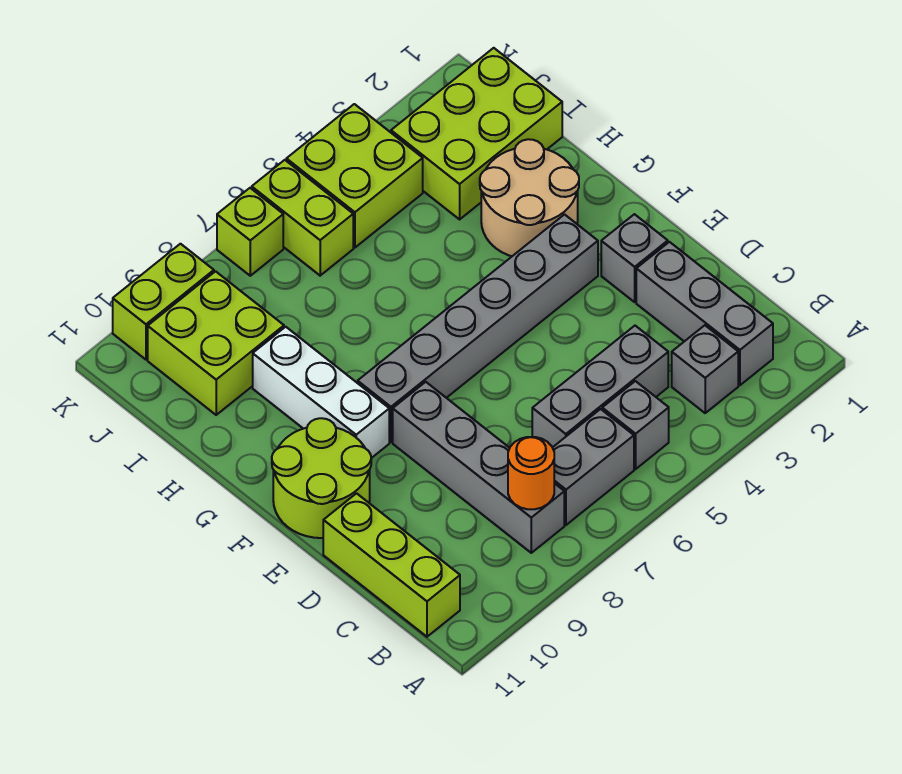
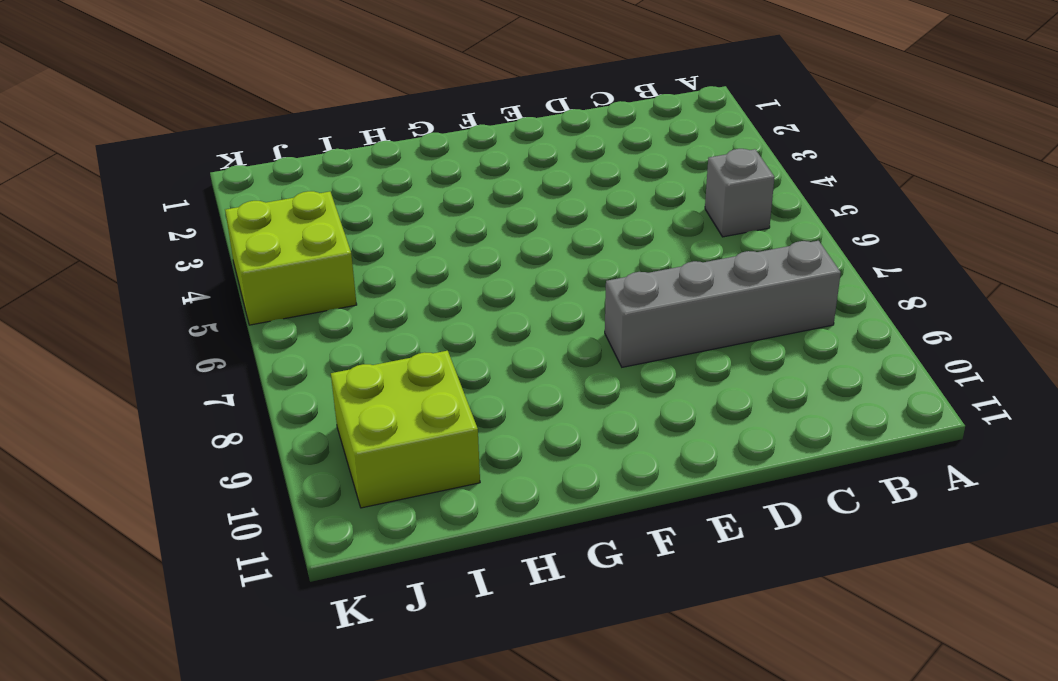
none -> grey brick B2:D2 level 1
none -> grey brick B3 level 1
none -> grey brick B6:B7 level 1

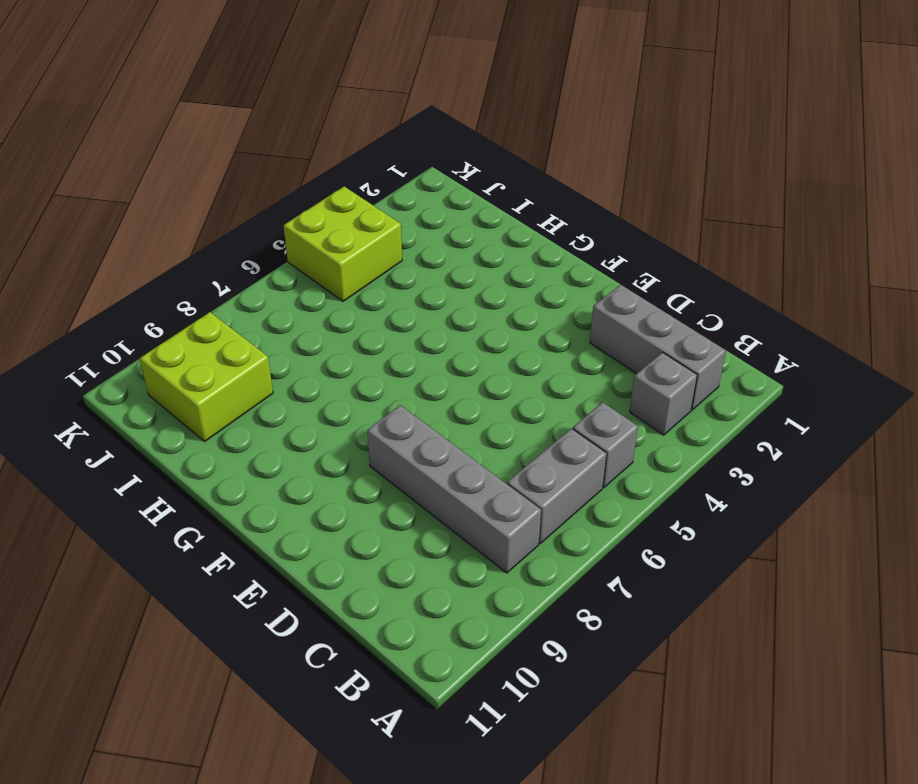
none -> lime brick B11:D11 level 1
none -> grey brick C4:C6 level 1
none -> grey brick E2 level 1

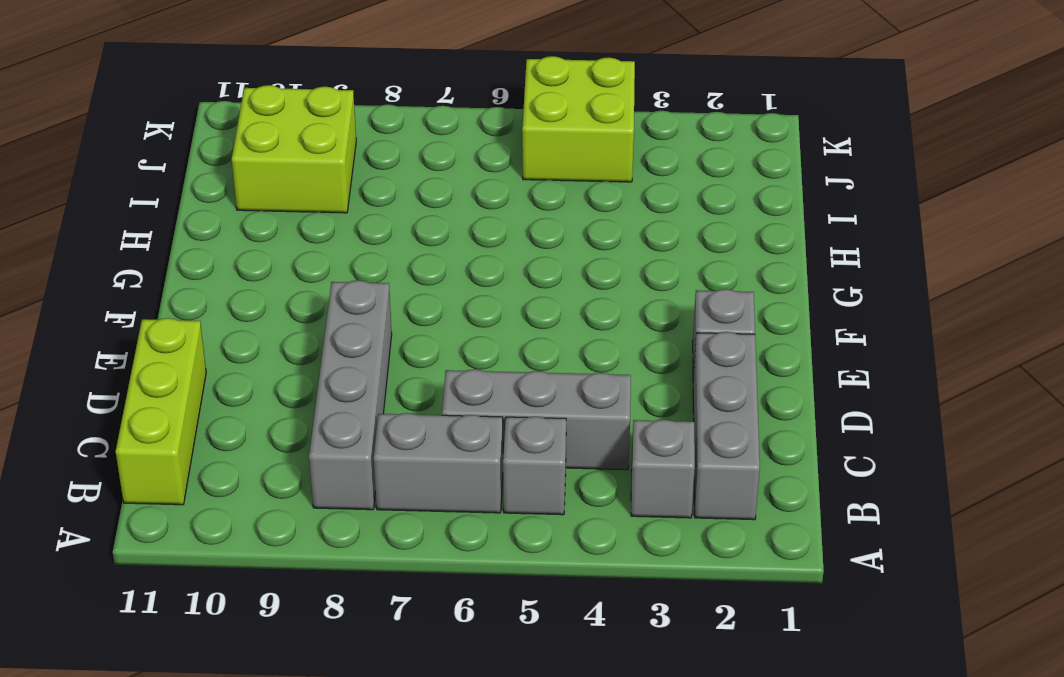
none -> lime round brick E10:F11 level 1
none -> grey brick F3:F8 level 1
none -> white brick F9:H9 level 1

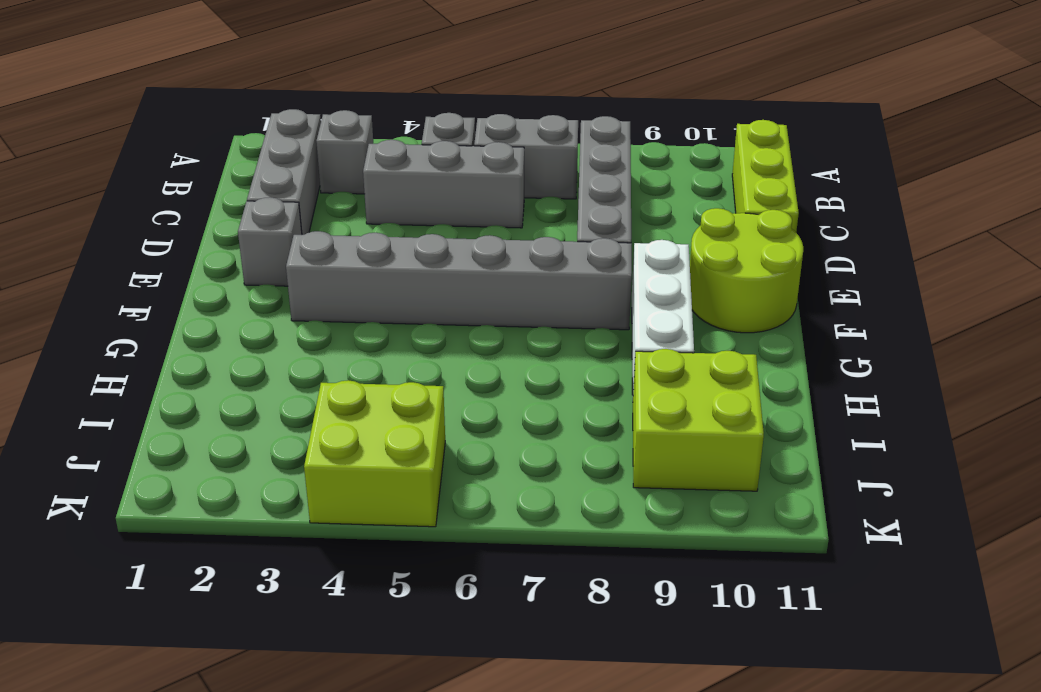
none -> tan round brick G2:H3 level 1
none -> lime brick I1:J3 level 1
none -> lime brick J6:K6 level 1

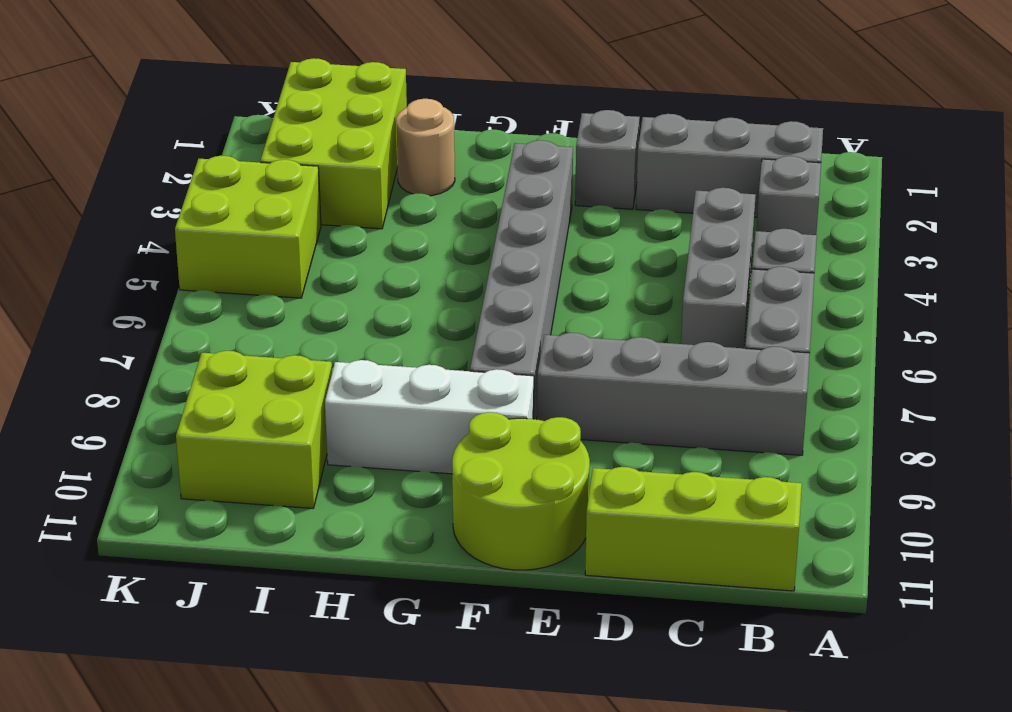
tan round brick H2 level 1 -> tan round brick G2:H3 level 1
none -> lime brick J6:K6 level 1
none -> lime brick K7 level 1
none -> lime brick K9:K10 level 1

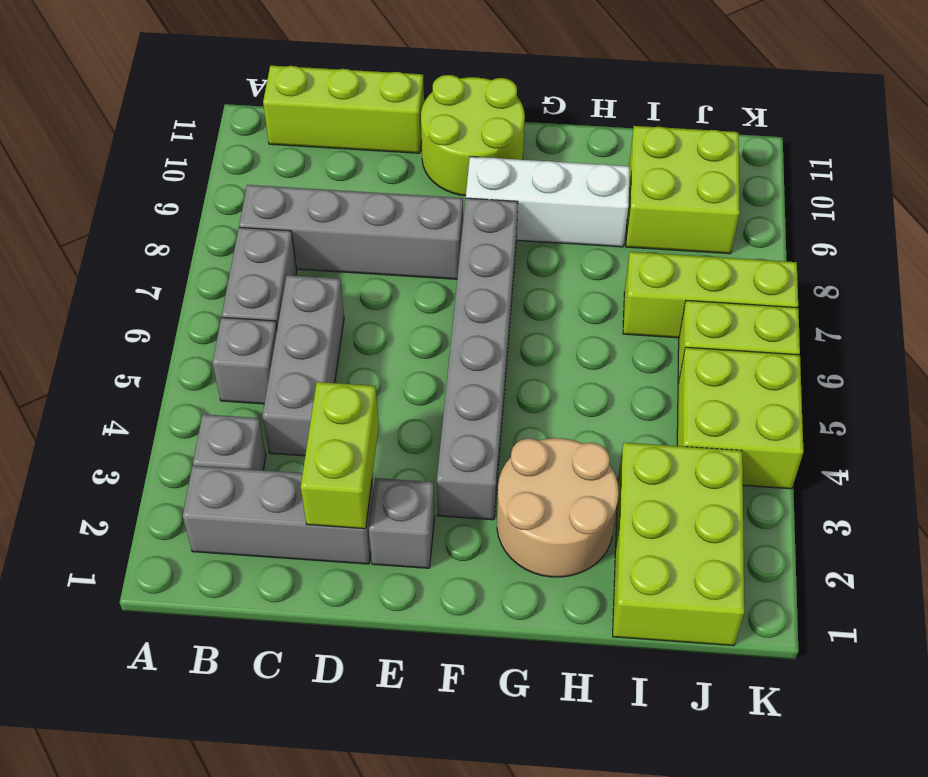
lime brick D2:D3 level 2 -> lime brick K9:K10 level 1
lime brick I7:K7 level 1 -> lime brick K7 level 1
none -> orange round brick B8 level 2

